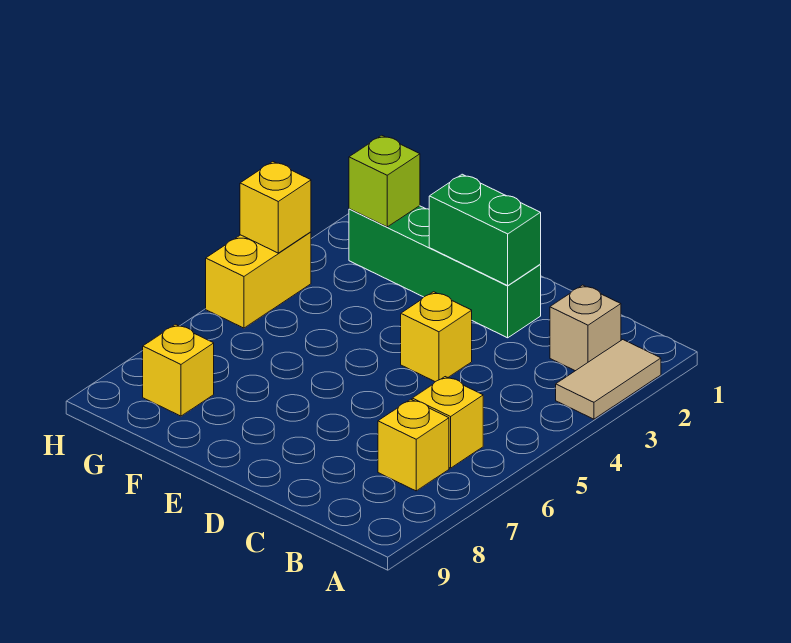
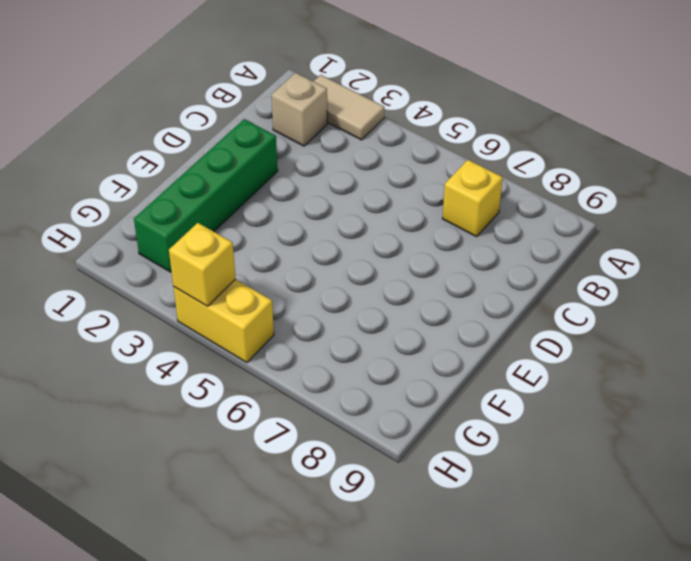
none -> yellow brick B6 level 1
none -> yellow brick D4 level 1

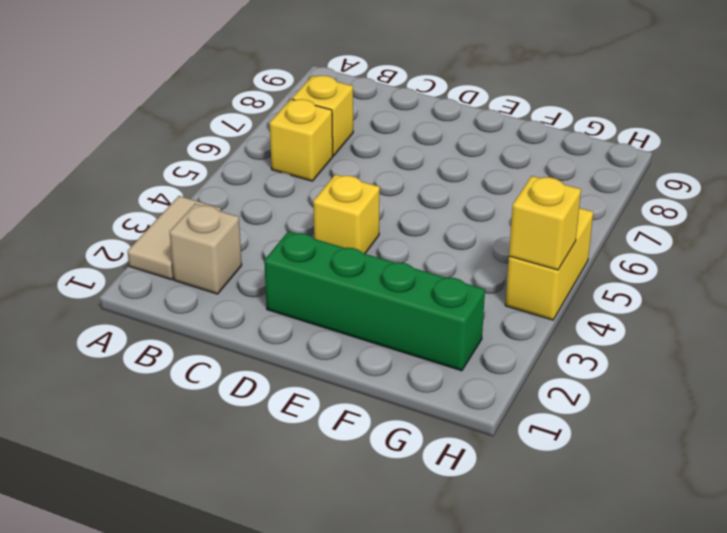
none -> yellow brick G8 level 1
none -> green brick D2:E2 level 2

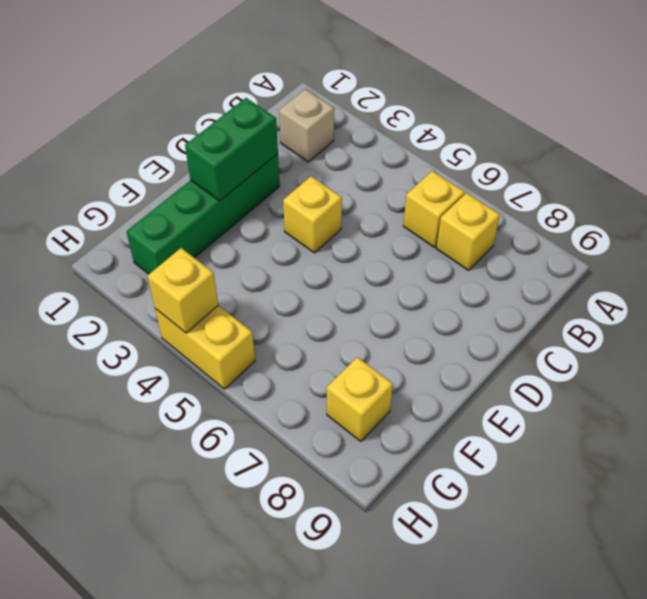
none -> tan tile A2:A3 level 1
none -> lime brick G2 level 2

